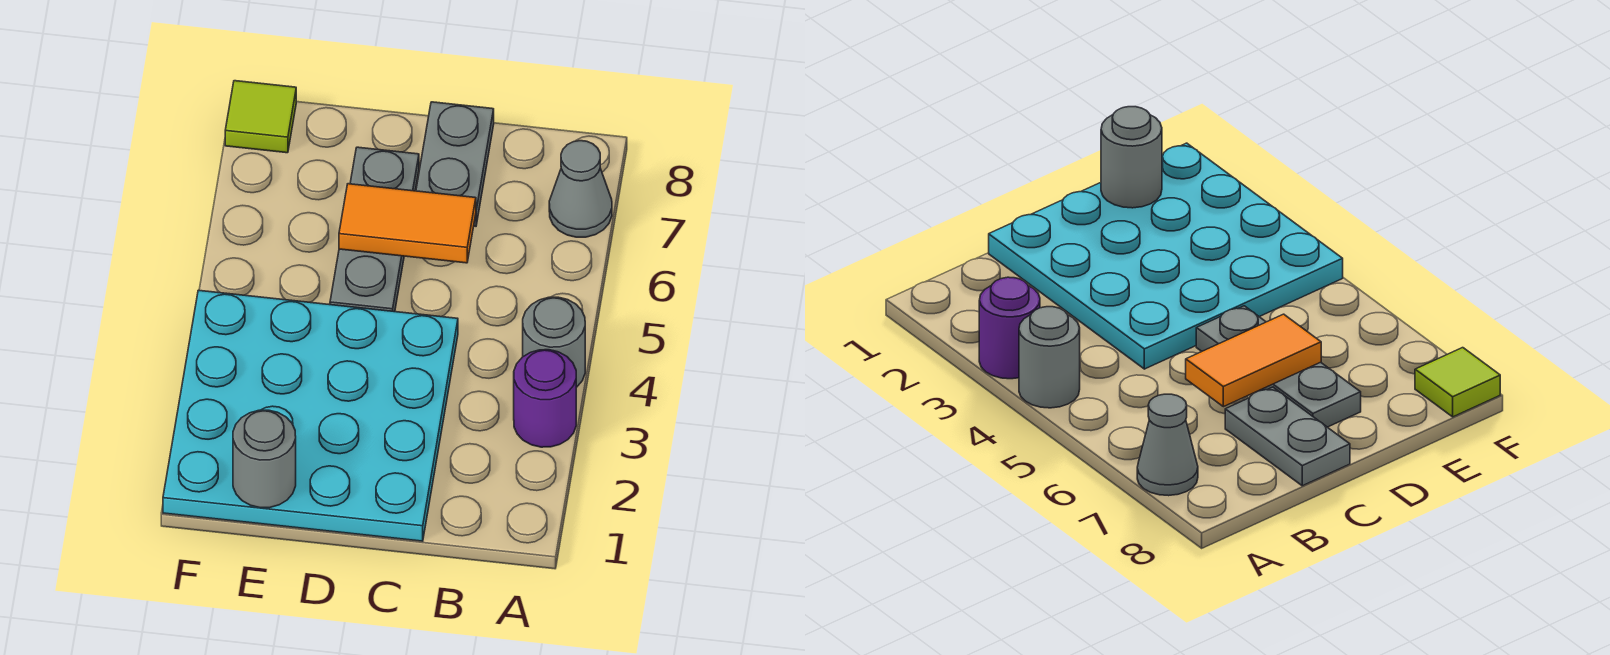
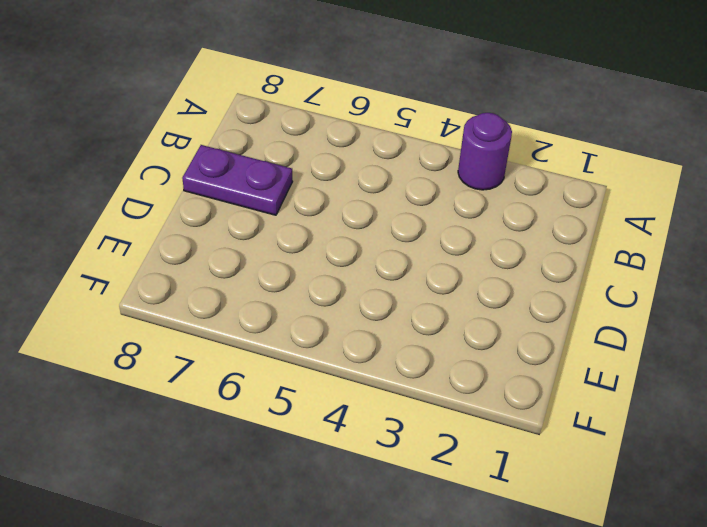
purple plate C7:C8 level 1 -> grey plate C7:C8 level 1
none -> grey round brick A4 level 1
none -> grey cone A7 level 1

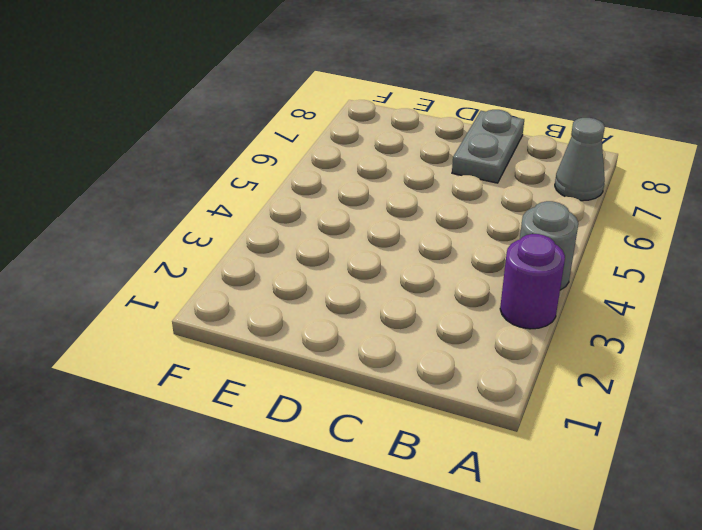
none -> cyan plate C1:F4 level 1
none -> grey plate D5:D7 level 1

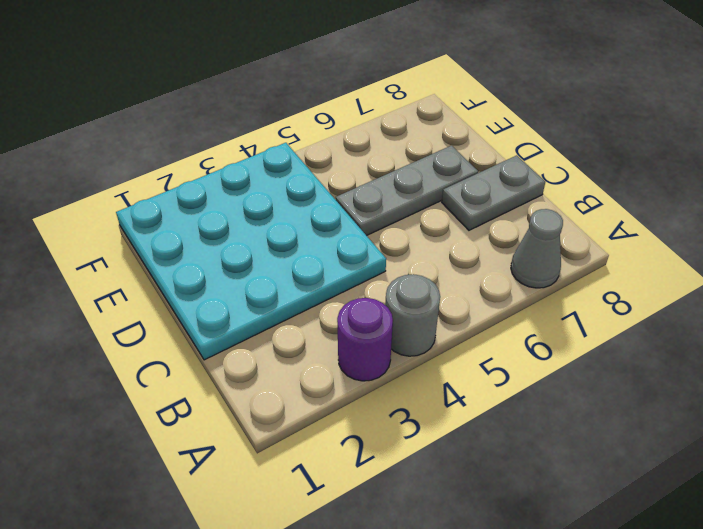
none -> lime tile F8 level 1
none -> orange tile C6:D6 level 2

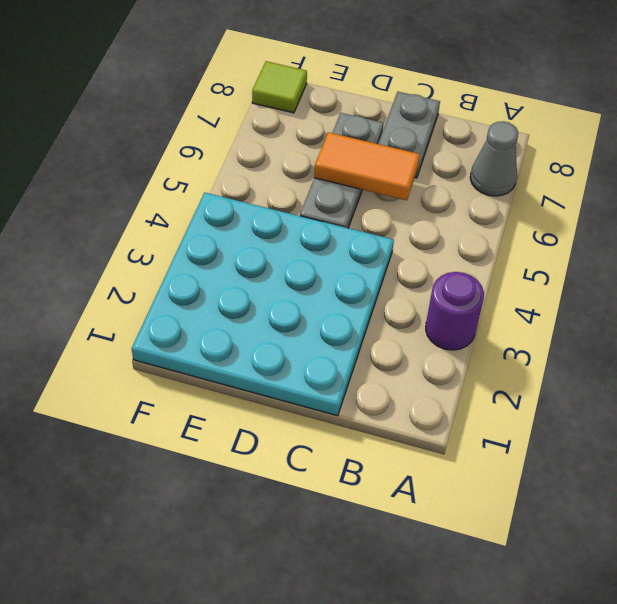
none -> grey round brick A4 level 1
none -> grey round brick E1 level 2

